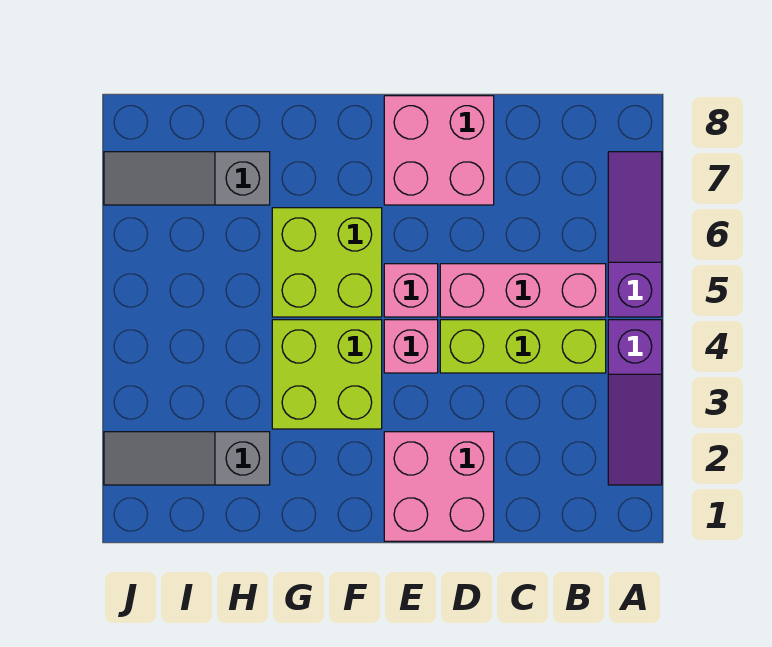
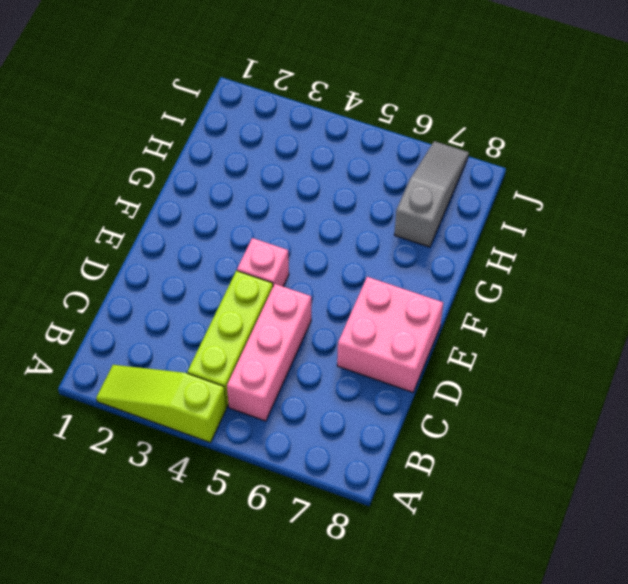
lime slope A2:A4 level 1 top 4 -> purple slope A2:A4 level 1 top 4
none -> purple slope A5:A7 level 1 top 5
none -> pink brick D1:E2 level 1
none -> pink brick E5 level 1

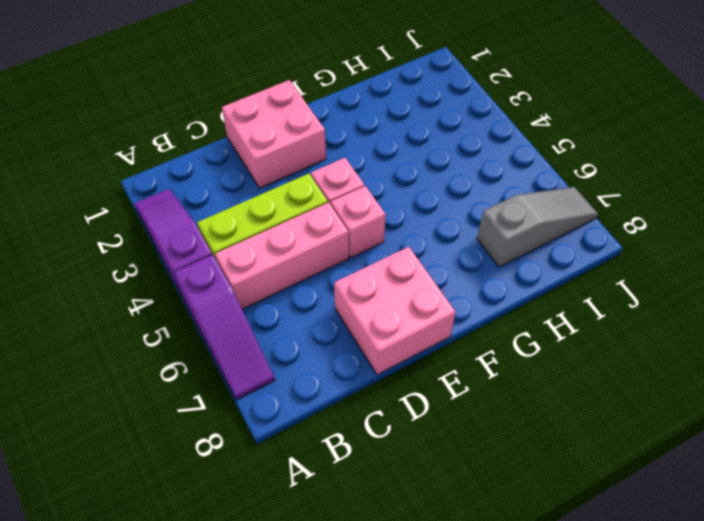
none -> lime brick F3:G4 level 1
none -> lime brick F5:G6 level 1
none -> grey slope H2:J2 level 1 top H

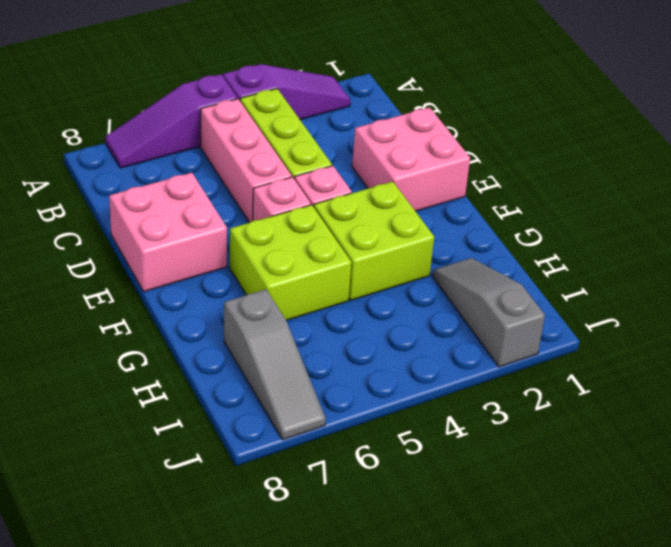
grey slope H2:J2 level 1 top J -> grey slope H2:J2 level 1 top H

